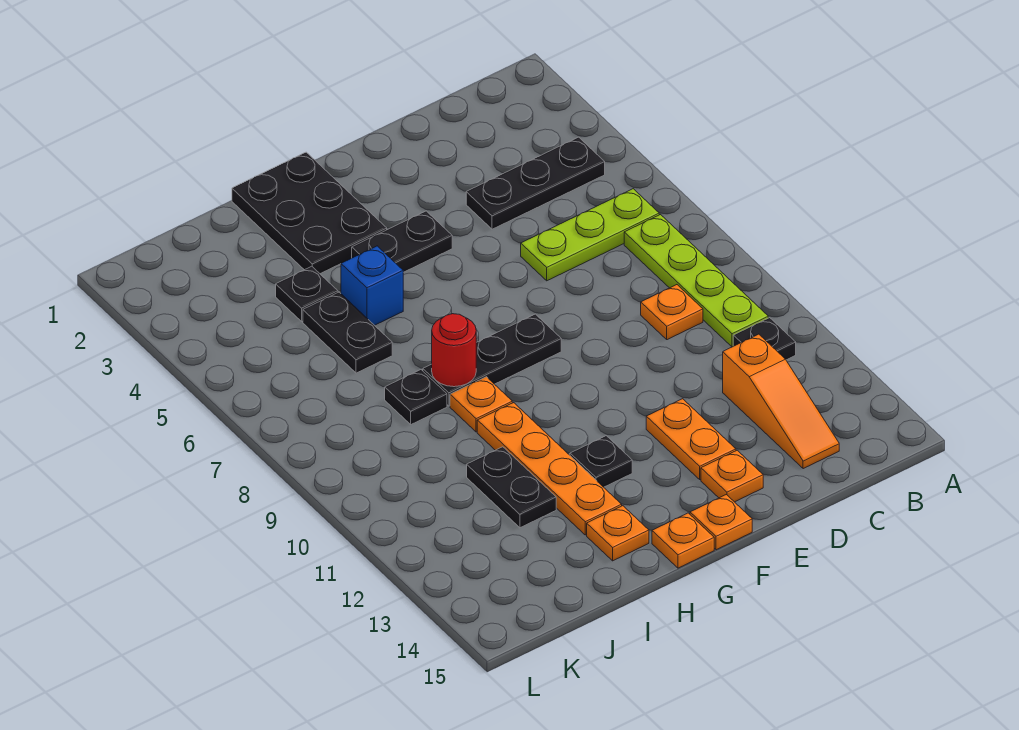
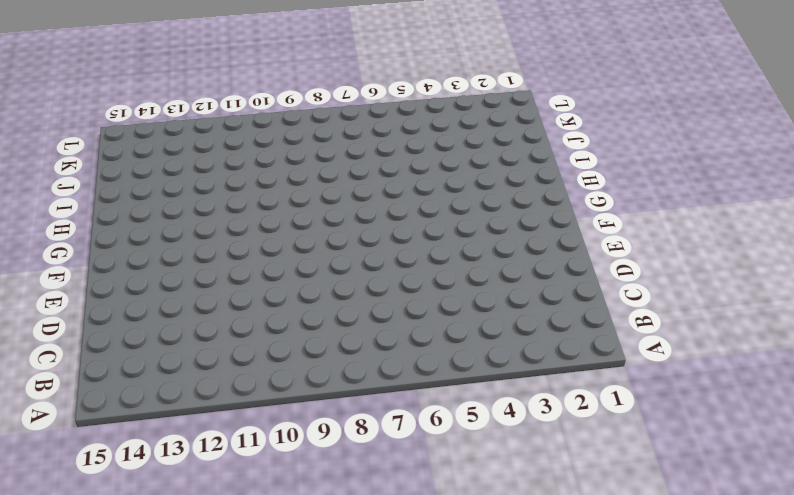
none -> black plate B4:D4 level 1
none -> lime plate B6:D6 level 1
none -> lime plate B7:B10 level 1

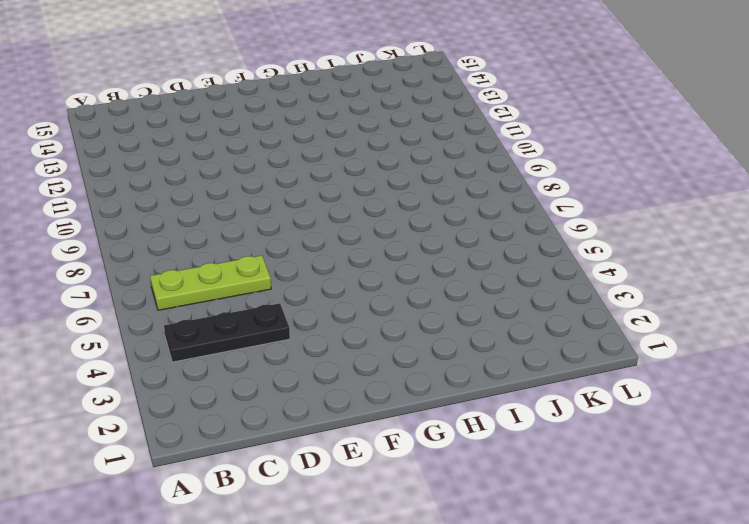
none -> lime plate B7:B10 level 1
none -> black plate B11 level 1
none -> orange plate C9 level 1

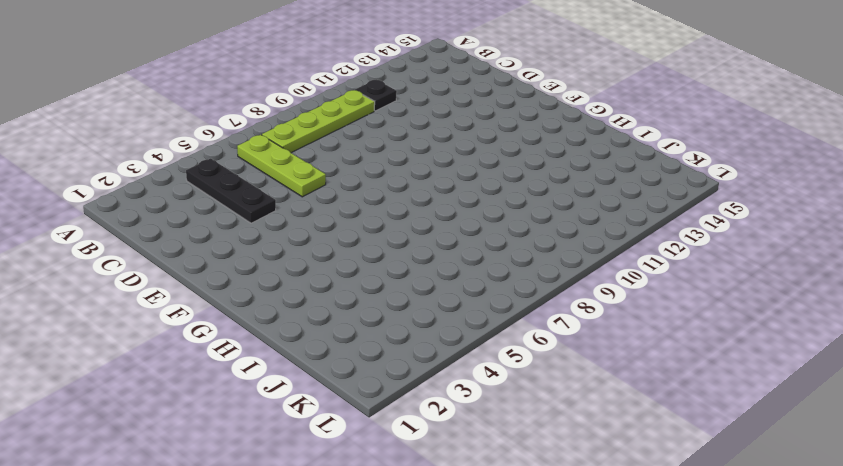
none -> orange plate C9 level 1
none -> orange slope C12:C14 level 1 top 12
none -> orange plate E12:E13 level 1

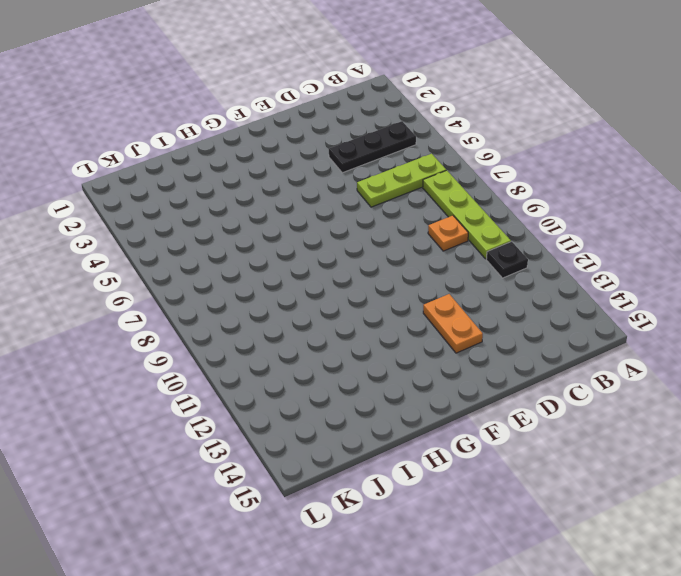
none -> orange slope C12:C14 level 1 top 12
none -> orange plate E14 level 1
none -> black plate F4:G4 level 1

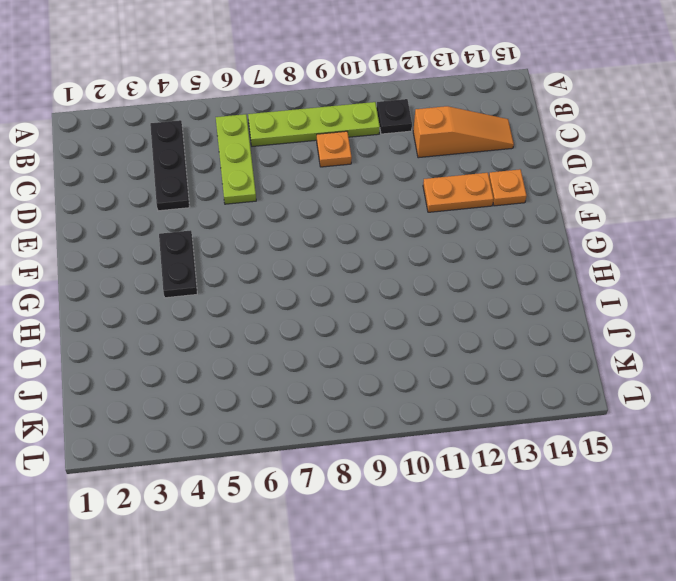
none -> black plate F8:H8 level 1
none -> orange plate F15 level 1
none -> black plate G1:H3 level 1

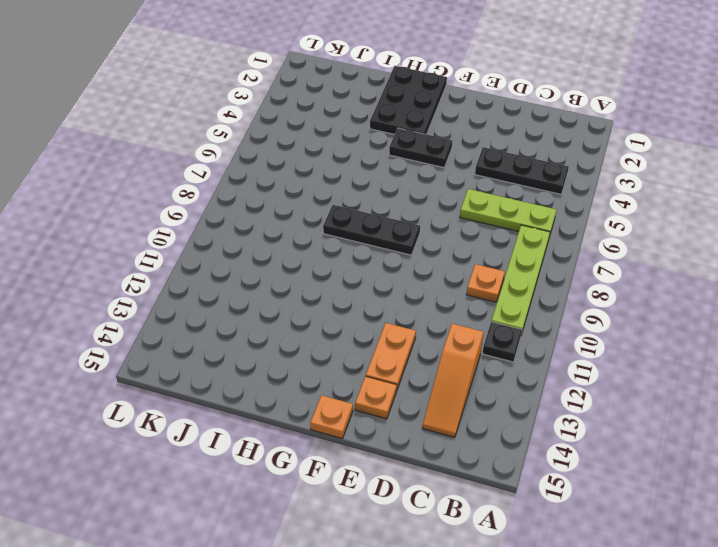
none -> black plate G12 level 1
none -> orange plate G15 level 1
none -> blue brick H5 level 1

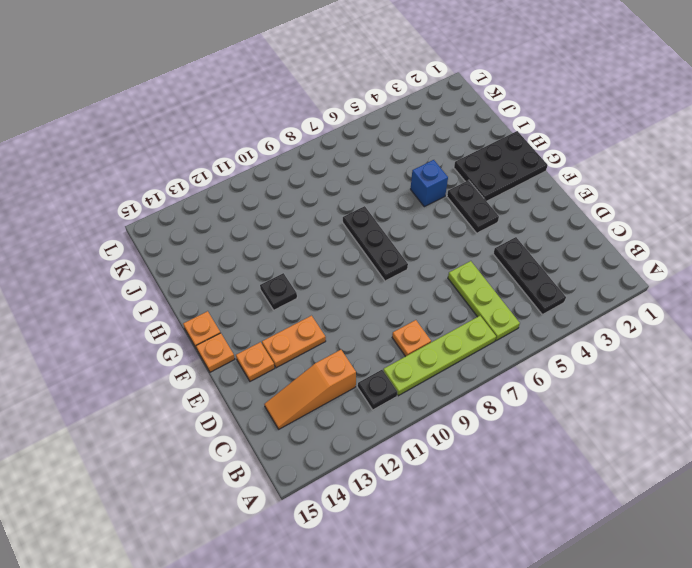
none -> orange plate H9 level 1
none -> orange plate H10:H13 level 1
none -> orange plate H14 level 1

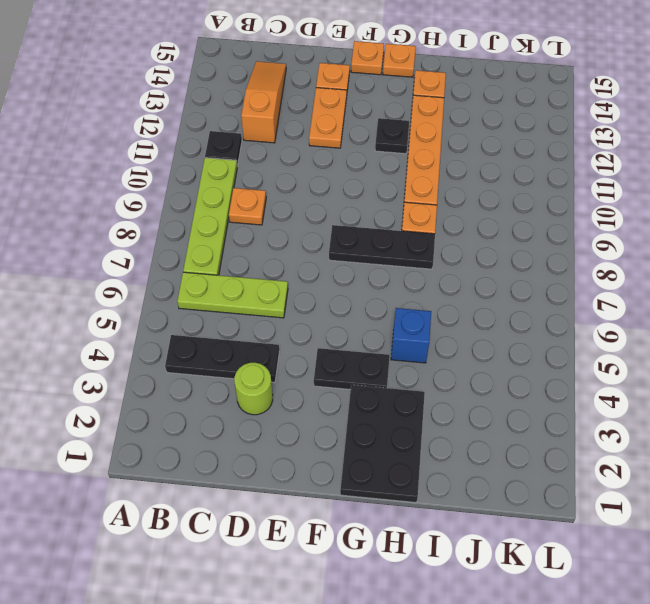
lime round brick D3 level 1 -> none
none -> black plate I4 level 1
none -> black plate I5:I6 level 1
none -> black plate I8 level 1

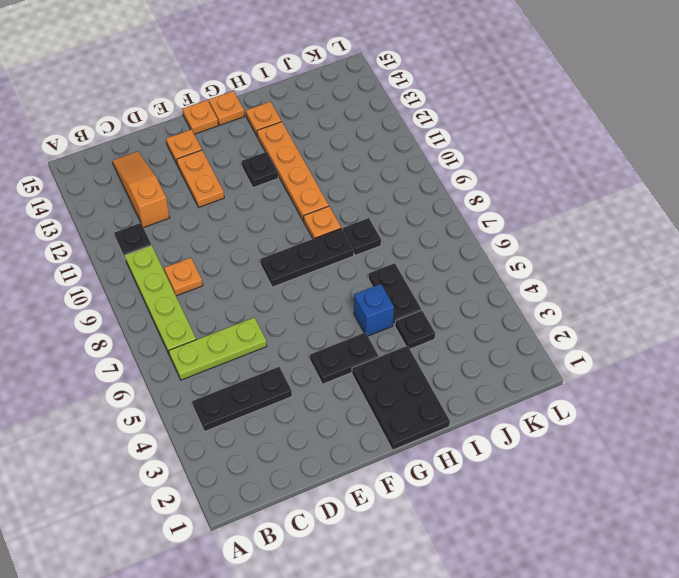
none -> black plate I11:I12 level 1
none -> red round brick H8 level 2

